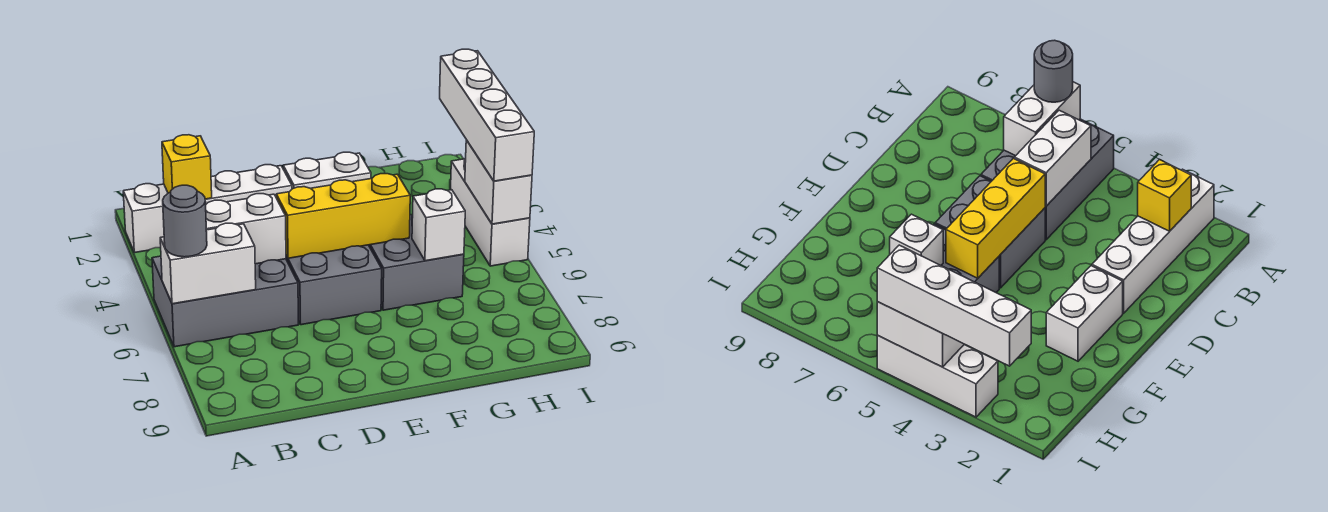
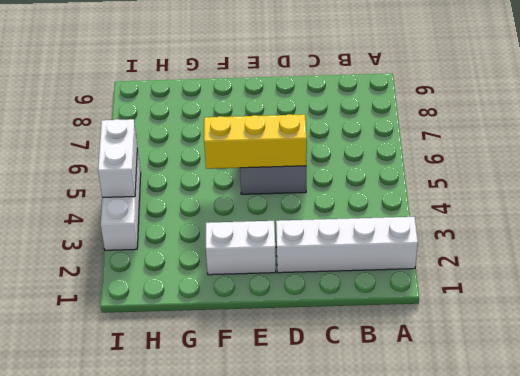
none -> grey brick A5:C6 level 1
none -> grey brick F5:G6 level 1
none -> white brick A6:B6 level 2

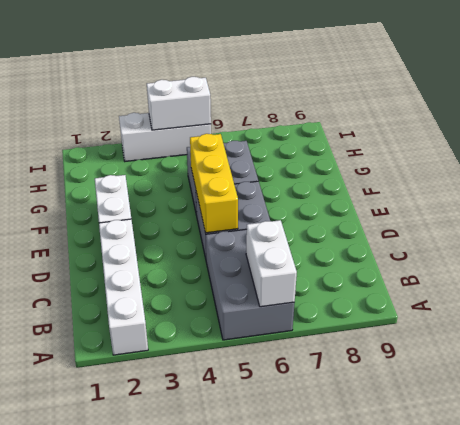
none -> yellow brick B2 level 2
none -> white brick B5:C5 level 2
none -> white brick G6 level 2

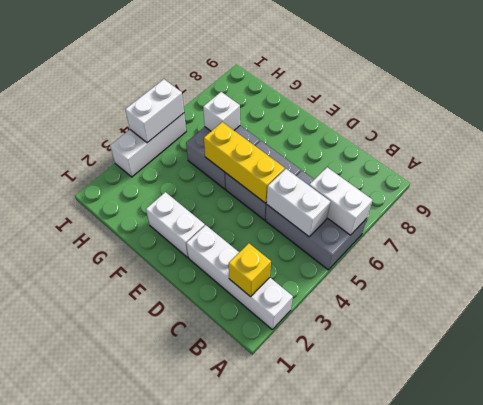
none -> grey round brick A6 level 3
none -> white brick I2:I5 level 3

